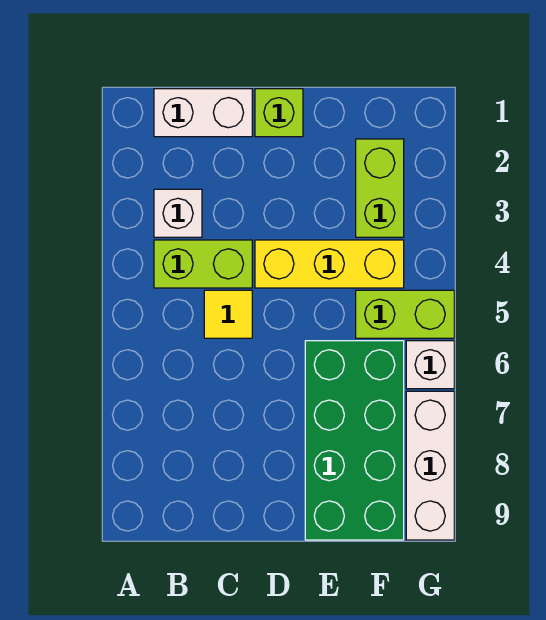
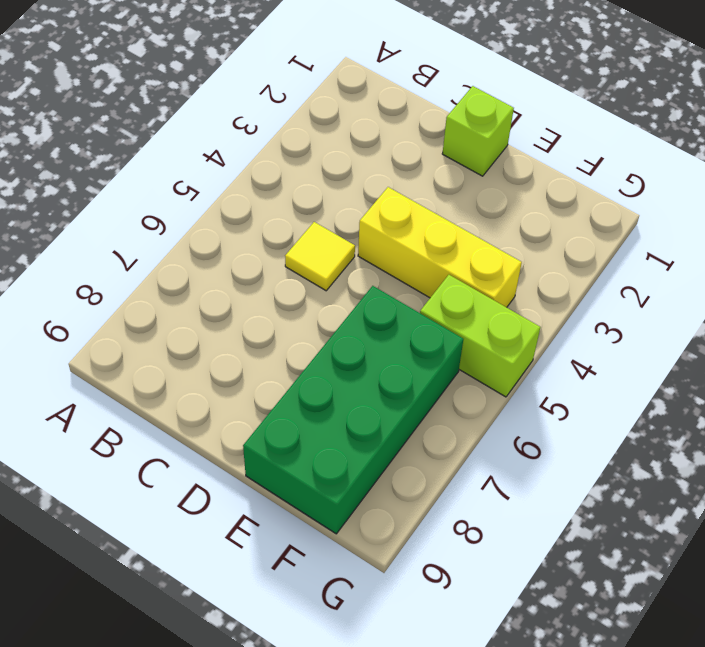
none -> white brick B1:C1 level 1
none -> white brick B3 level 1

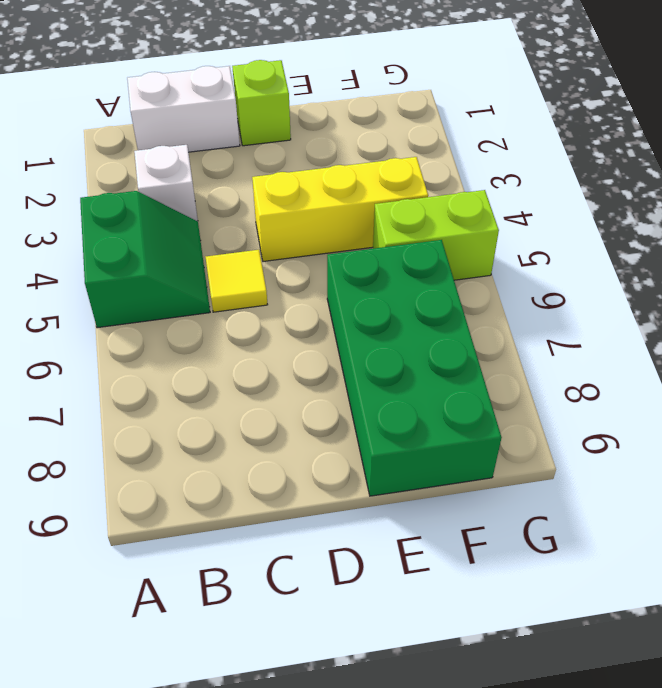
green slope A4:B5 level 1 top A -> lime brick B4:C4 level 1
none -> lime brick F2:F3 level 1
none -> white brick G6 level 1

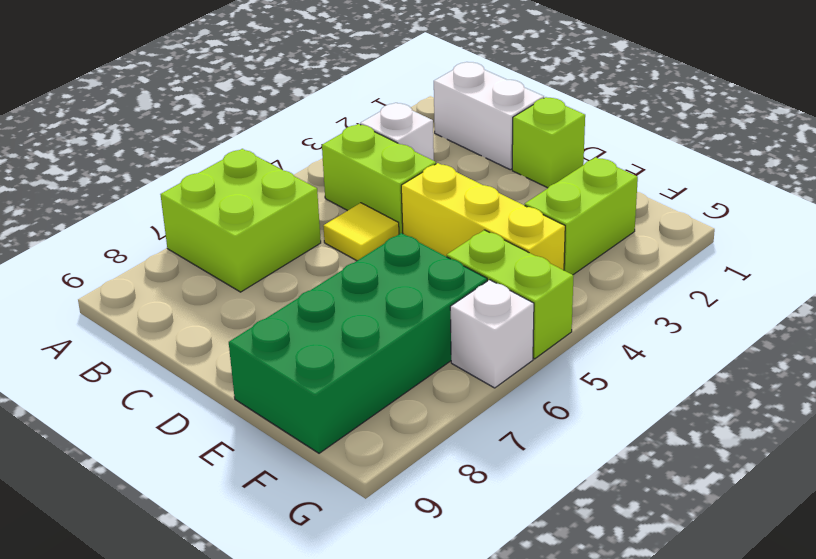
lime brick A6:B7 level 1 -> none
none -> white brick G7:G9 level 1

